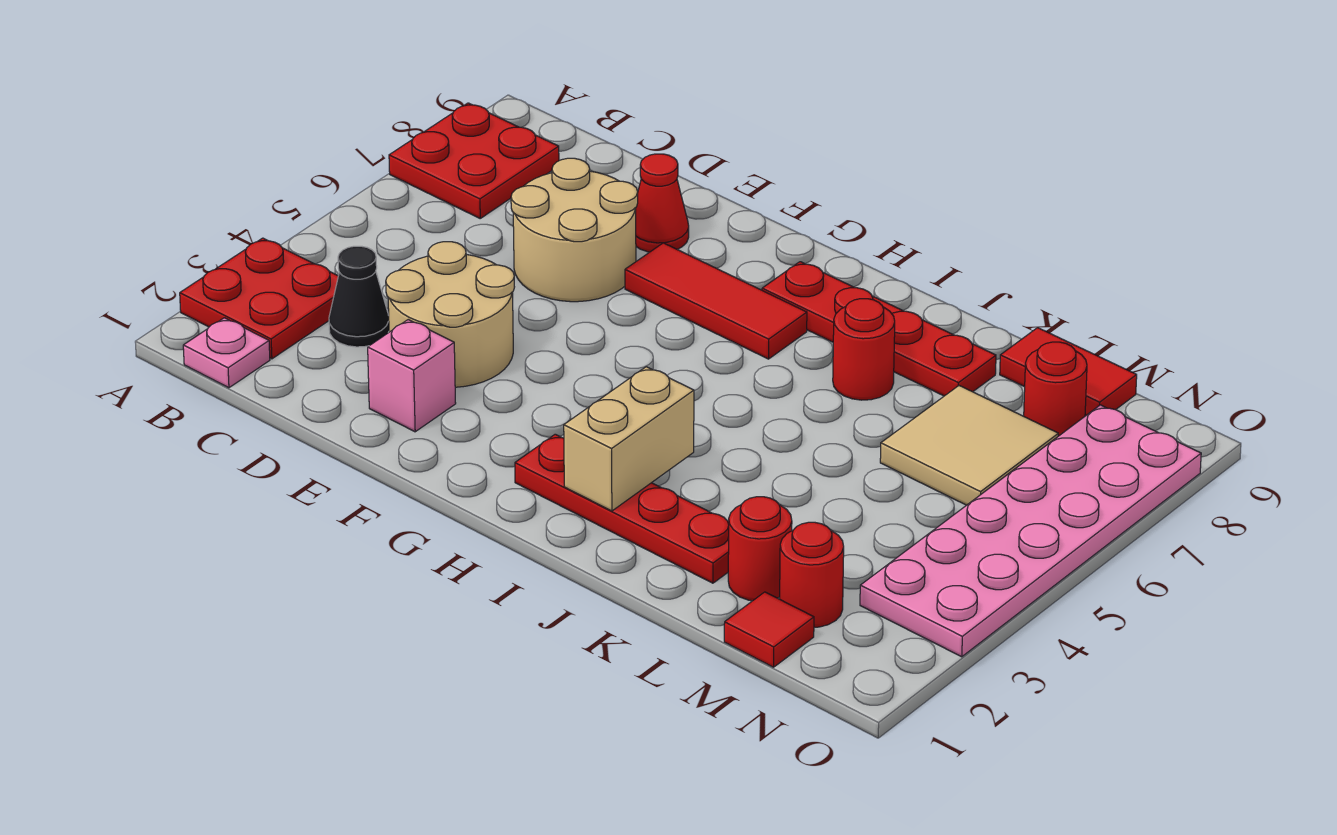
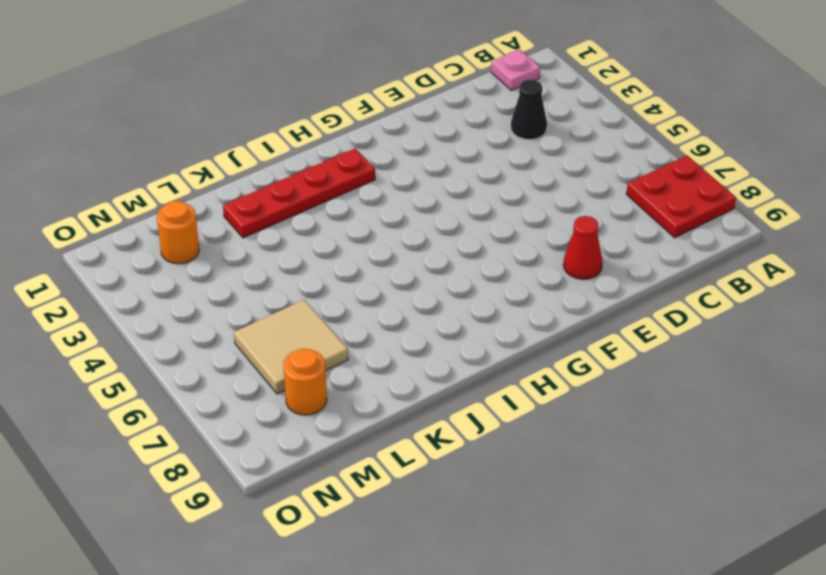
orange round brick M2 level 1 -> red round brick M2 level 1
orange round brick M8 level 1 -> red round brick M8 level 1
none -> red plate A2:B3 level 1
none -> tan round brick D3:E4 level 1
none -> tan round brick D6:E7 level 1

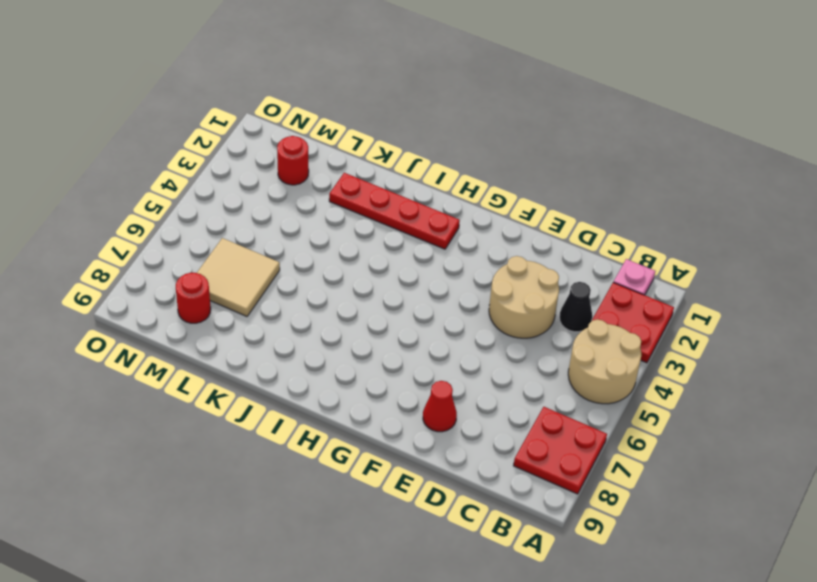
tan round brick A4:B5 level 1 -> tan round brick D6:E7 level 1
none -> pink brick E2 level 1
none -> red tile F7:H7 level 1
none -> red plate H8:K8 level 1

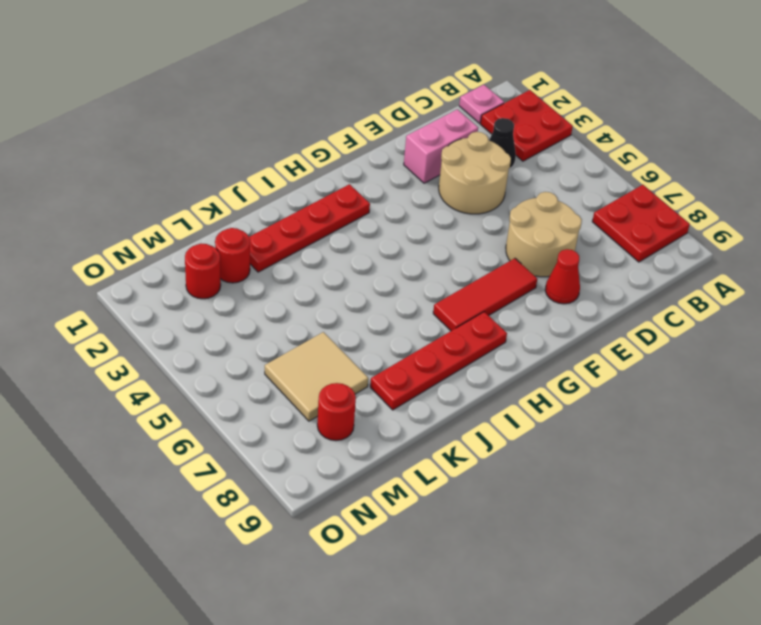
pink brick D2:E2 level 1 -> pink brick E2 level 1
none -> red round brick J7 level 1
none -> red tile L9:M9 level 1
none -> red tile M1 level 1

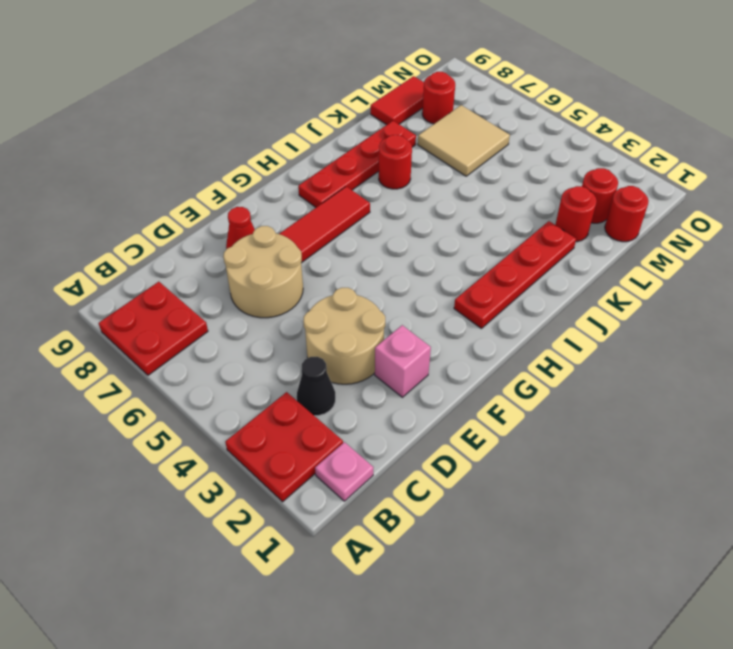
red round brick M1 level 1 -> red tile M1 level 1
none -> pink plate N3:O8 level 1
none -> tan brick I2:I3 level 2

